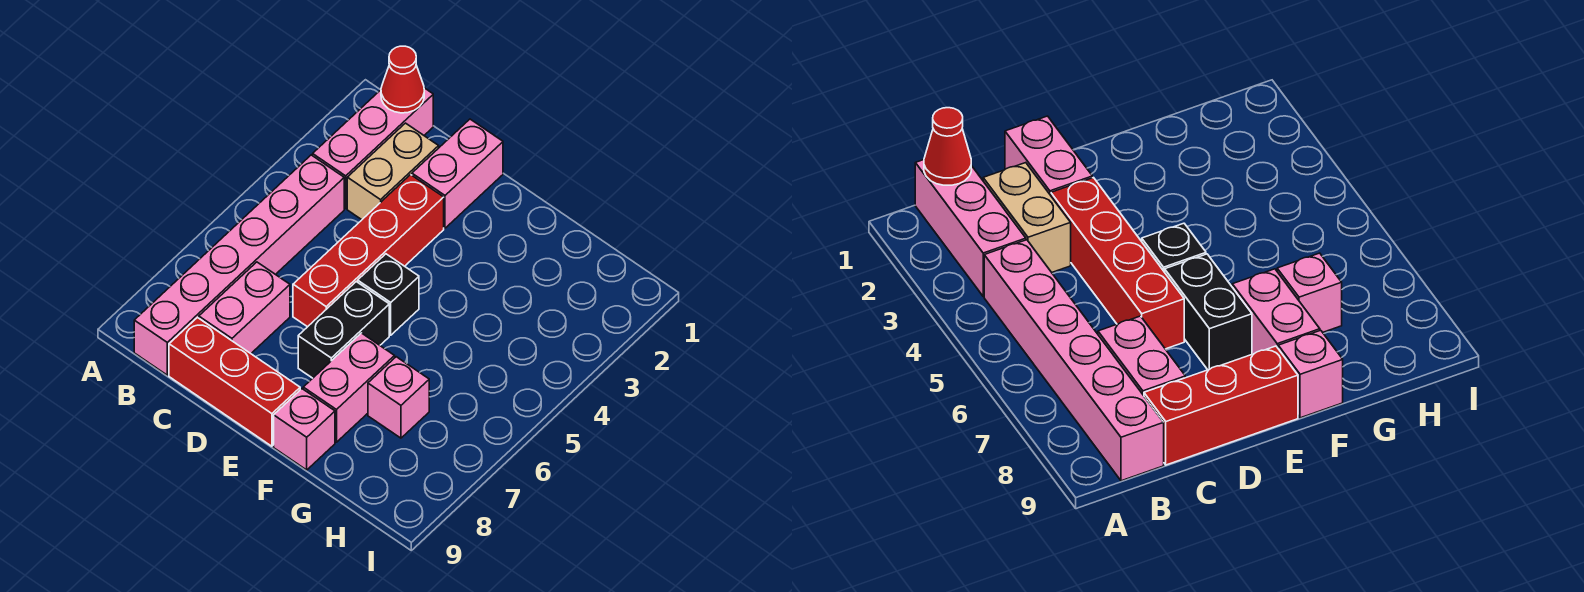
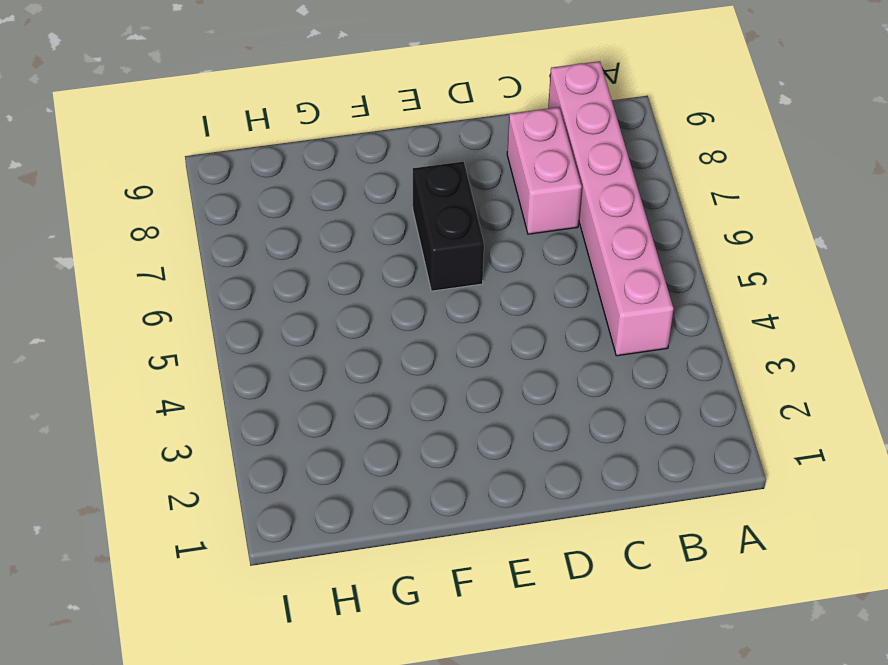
none -> pink brick B1:B3 level 1
none -> tan brick C2:C3 level 1
none -> red brick C9:E9 level 1

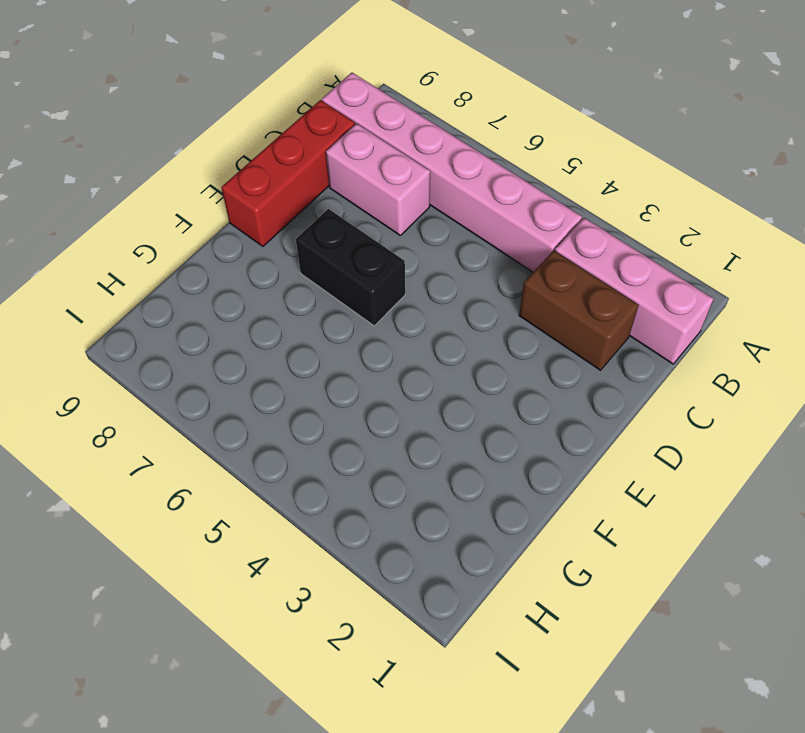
brown brick C2:C3 level 1 -> tan brick C2:C3 level 1
none -> pink brick D1:D2 level 1
none -> red brick D3:D6 level 1
none -> black brick E5 level 1

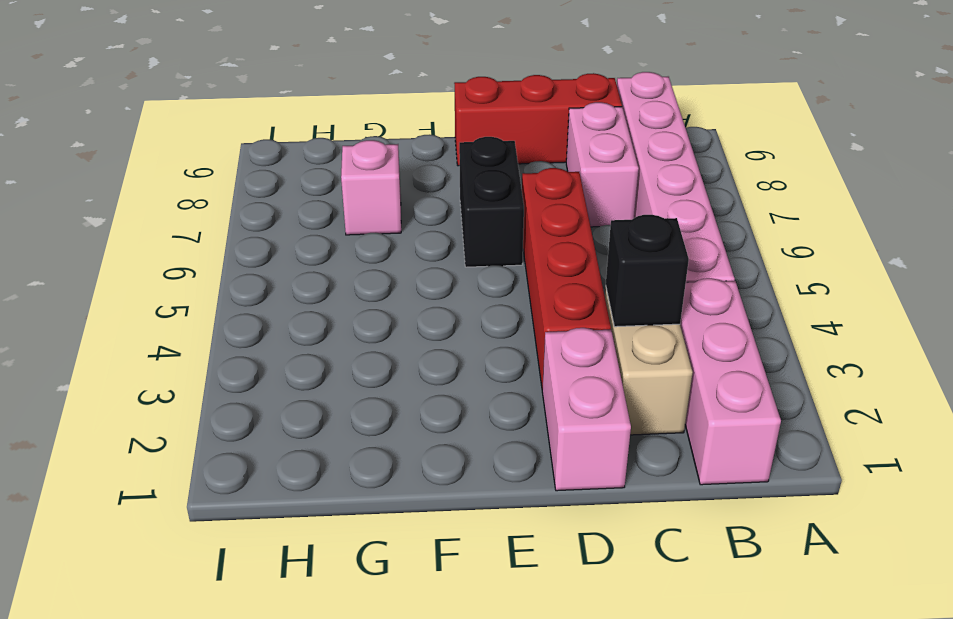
black brick C3 level 2 -> black brick E5 level 1
none -> pink brick F7:F8 level 1
none -> pink brick F9 level 1
none -> red cone B1 level 2

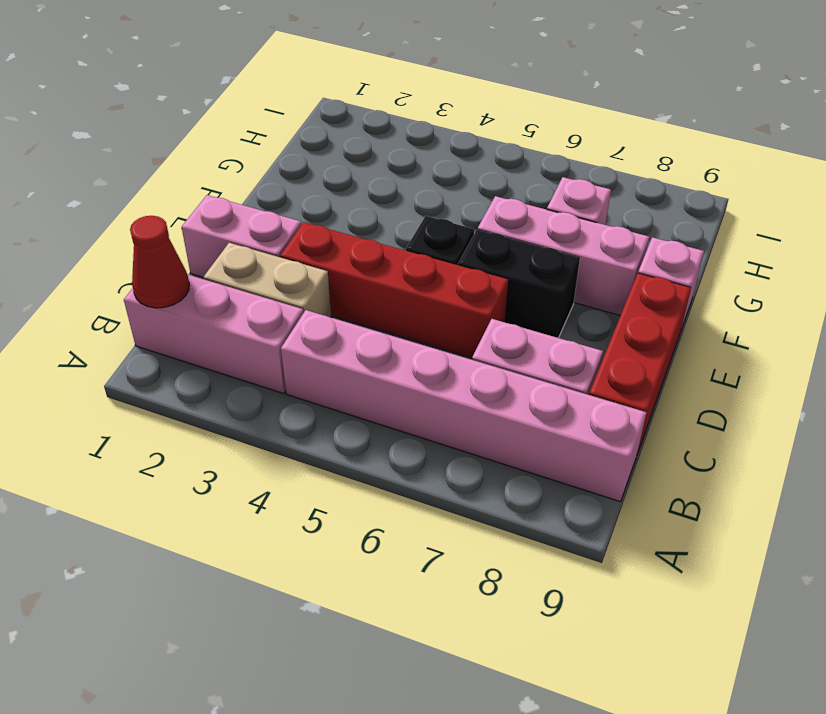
pink brick F6:F8 level 1 -> pink brick F7:F8 level 1

